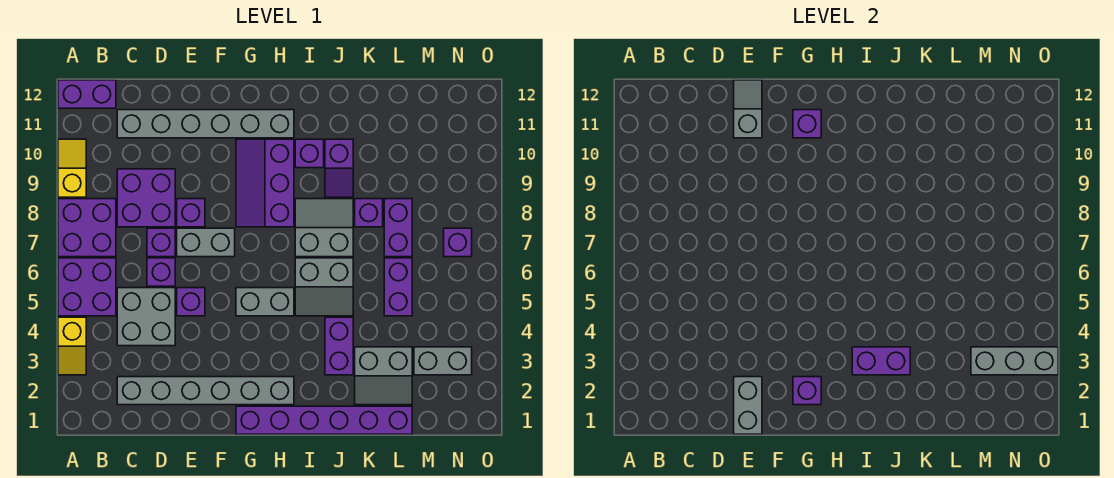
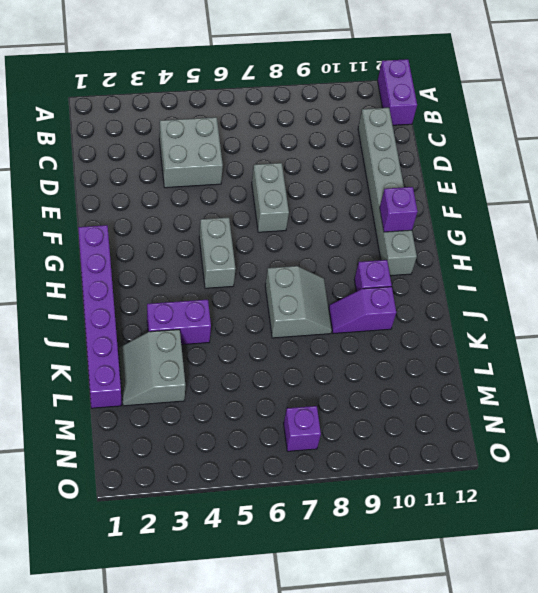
none -> yellow slope A3:A4 level 1 top 4
none -> purple brick A5:B6 level 1
none -> purple brick A7:B8 level 1
none -> yellow slope A9:A10 level 1 top 9

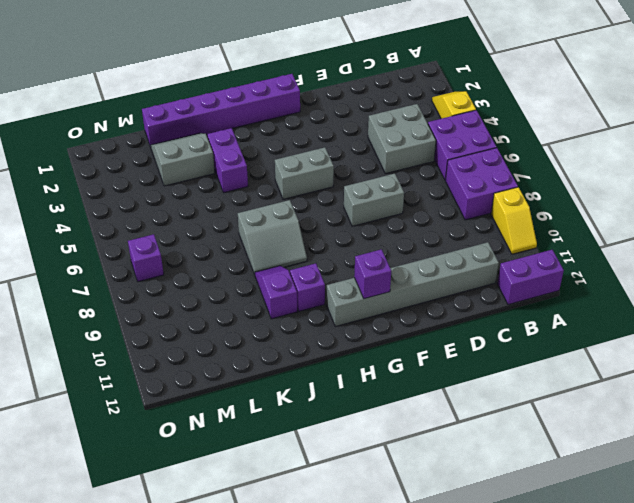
none -> grey brick C2:H2 level 1
none -> purple brick C8:D9 level 1
none -> purple brick D6 level 1
none -> purple brick D7 level 1

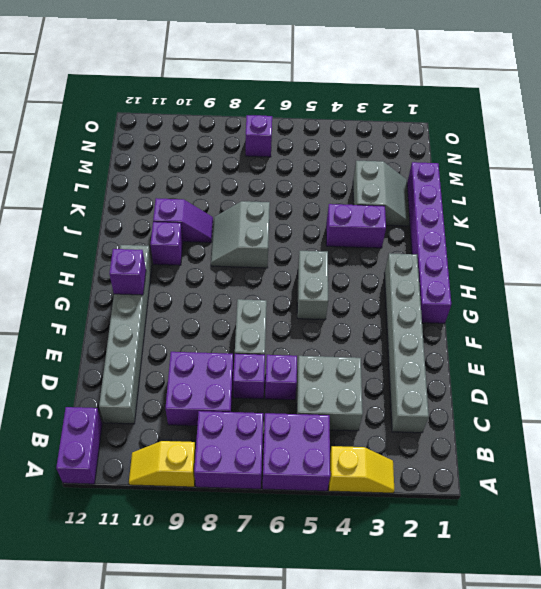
none -> purple brick E5 level 1
none -> purple brick E8 level 1
none -> purple slope G8:H10 level 1 top H
none -> grey slope I5:J6 level 1 top 6

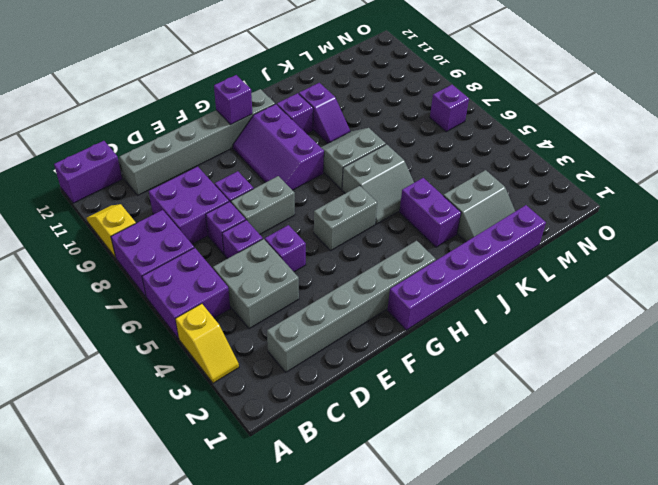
none -> purple brick K8 level 1
none -> purple brick L5:L6 level 1
none -> purple brick L7:L8 level 1
none -> grey brick M3:N3 level 1

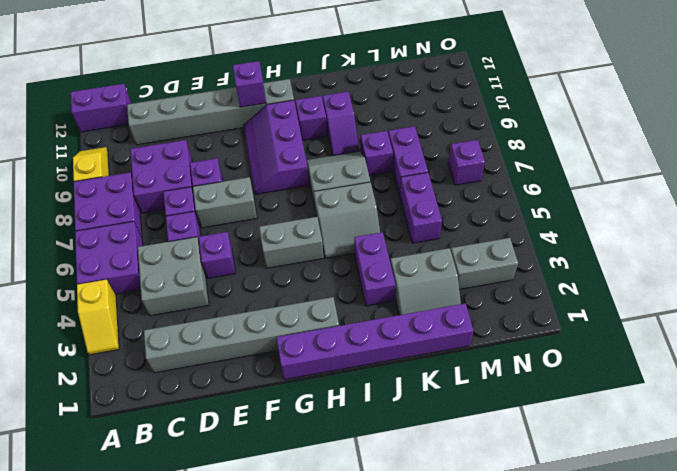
none -> grey brick E1:E2 level 2
none -> grey slope E11:E12 level 2 top 11
none -> purple brick G2 level 2
none -> purple brick I3:J3 level 2

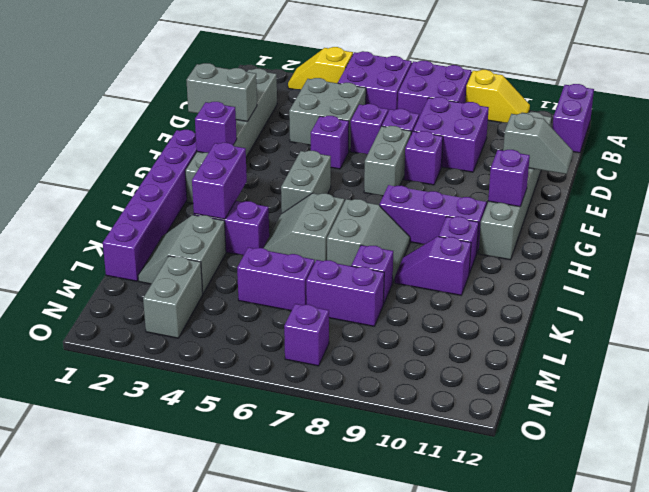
none -> grey brick M3:O3 level 2

